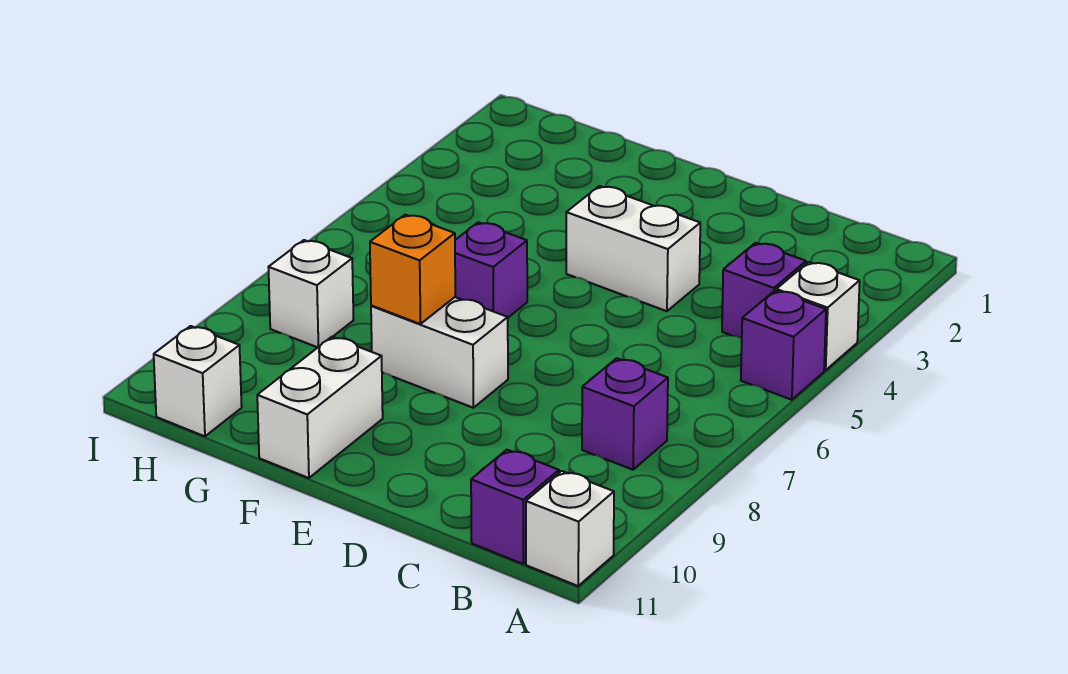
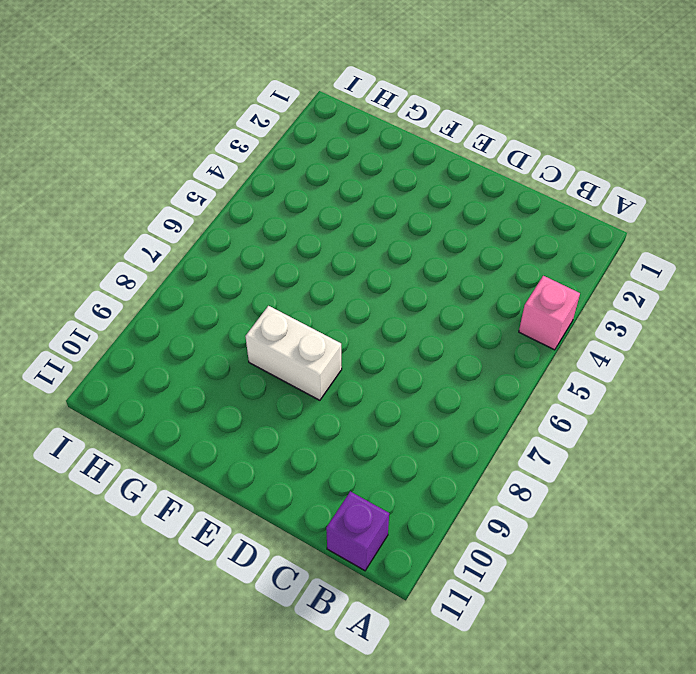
pink brick A4 level 1 -> white brick A4 level 1
none -> purple brick A5 level 1
none -> white brick A11 level 1
none -> purple brick B4 level 1

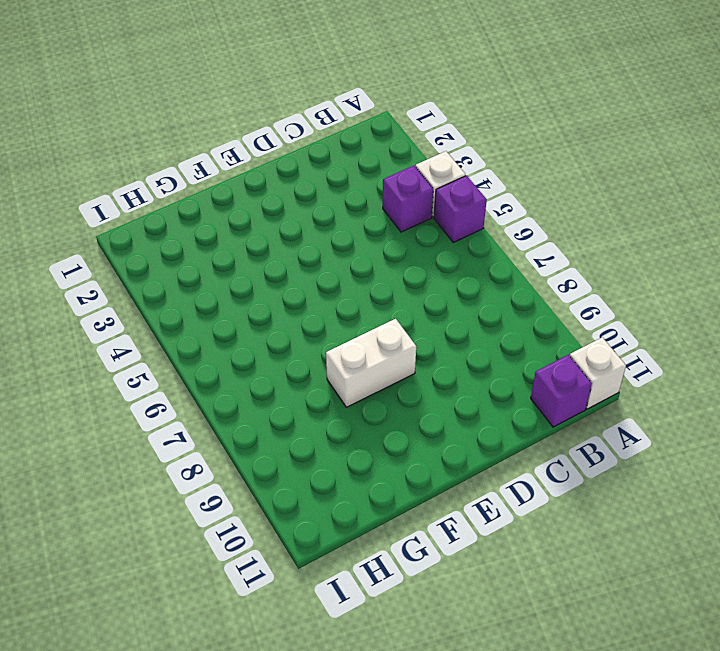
none -> purple brick B8 level 1
none -> white brick D4:E4 level 1
none -> purple brick F6 level 1

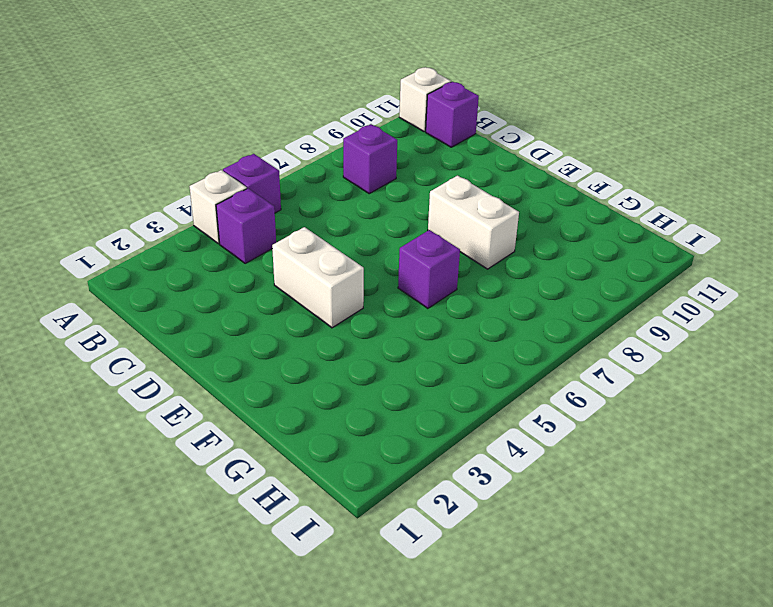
none -> white brick F10:F11 level 1
none -> white brick H8 level 1
none -> white brick H11 level 1

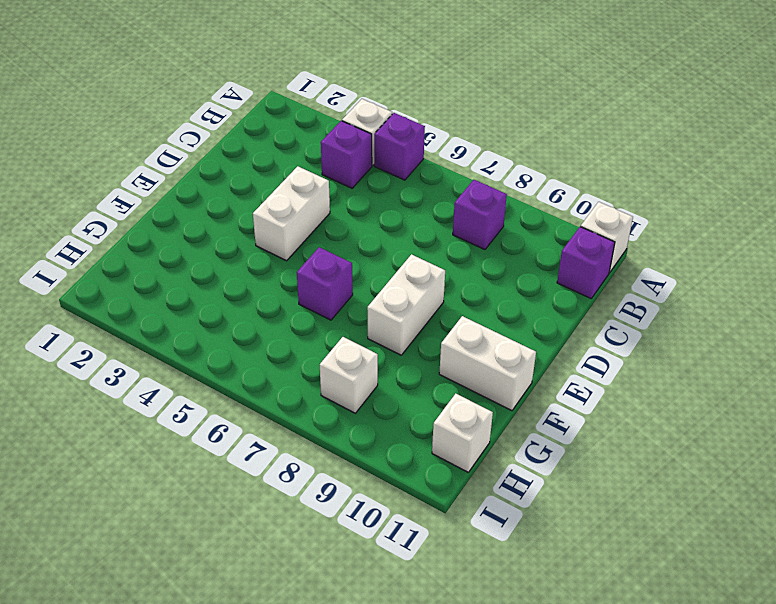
none -> orange brick F8 level 2

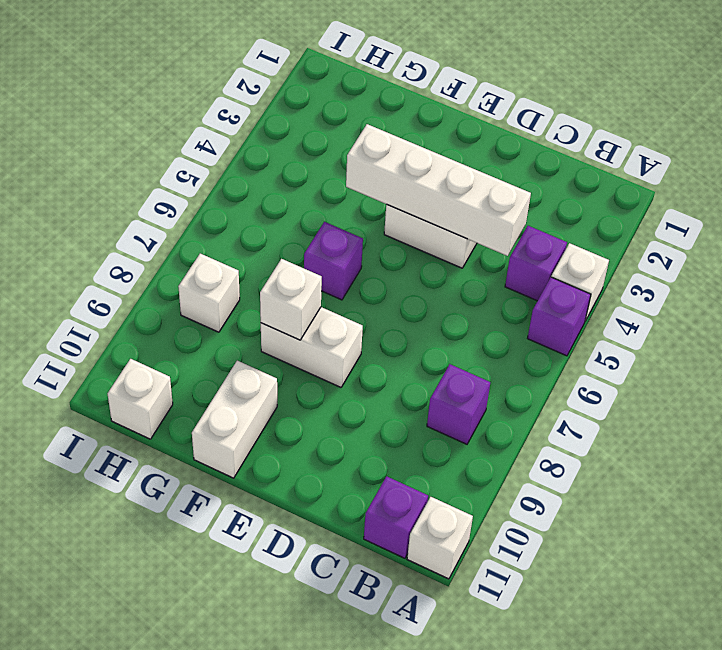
white brick C4:F4 level 2 -> none
white brick F8 level 2 -> orange brick F8 level 2

